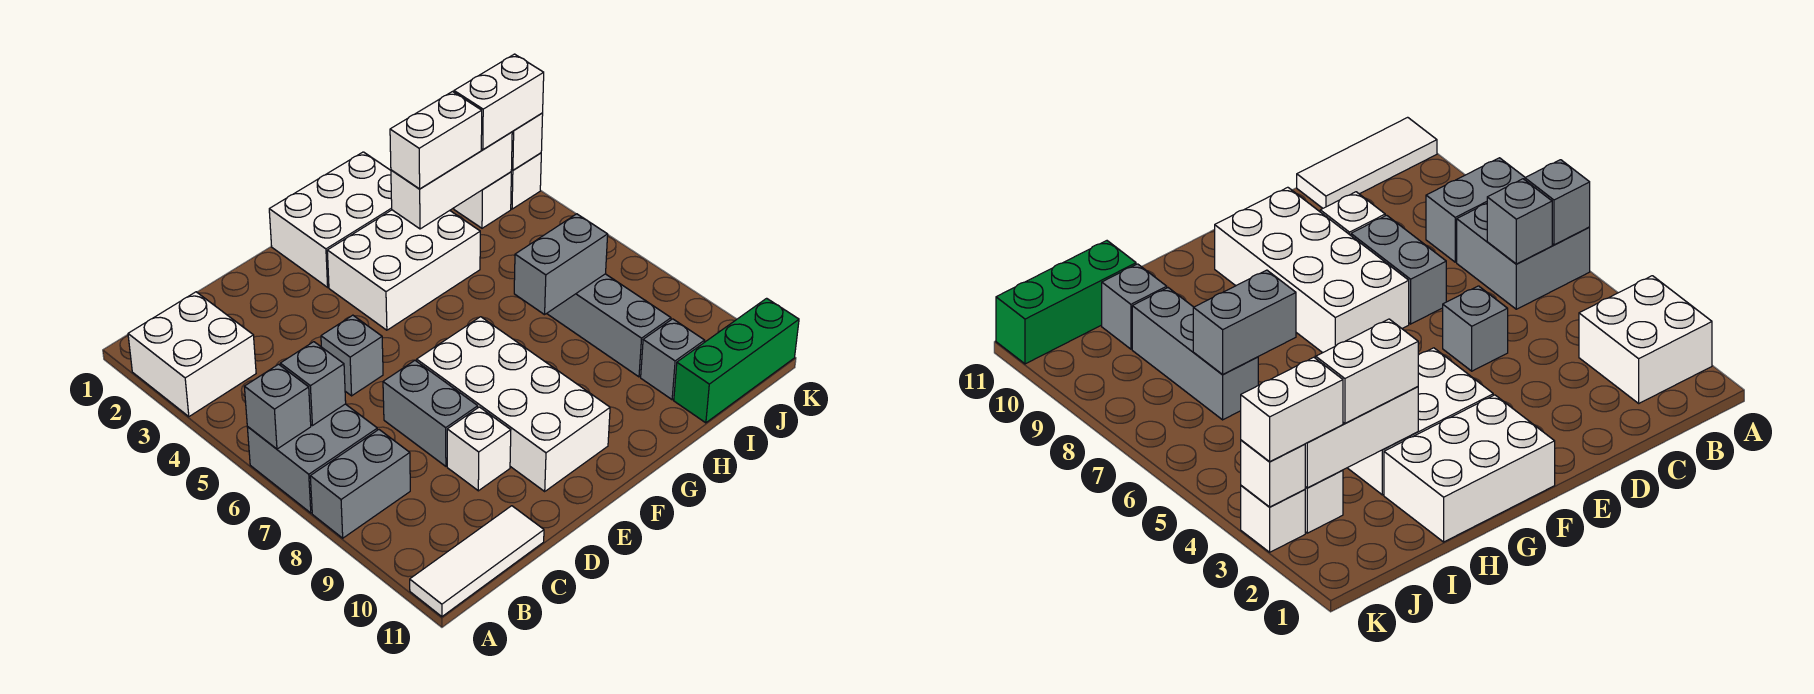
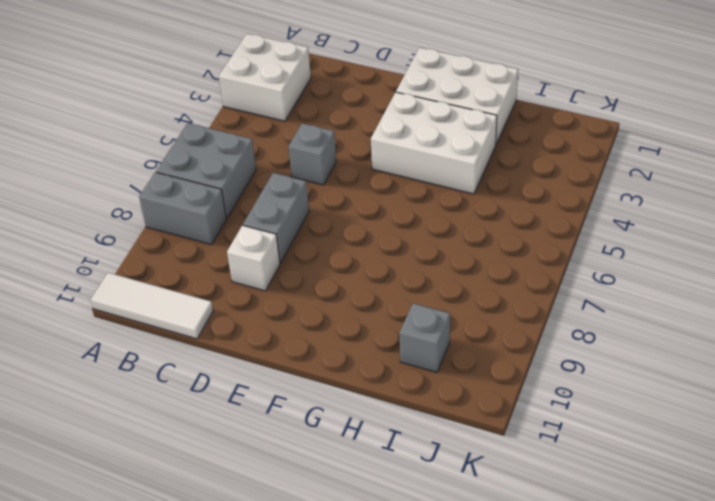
none -> white brick E7:F10 level 1
none -> grey brick I7:I9 level 1
none -> green brick I11:K11 level 1

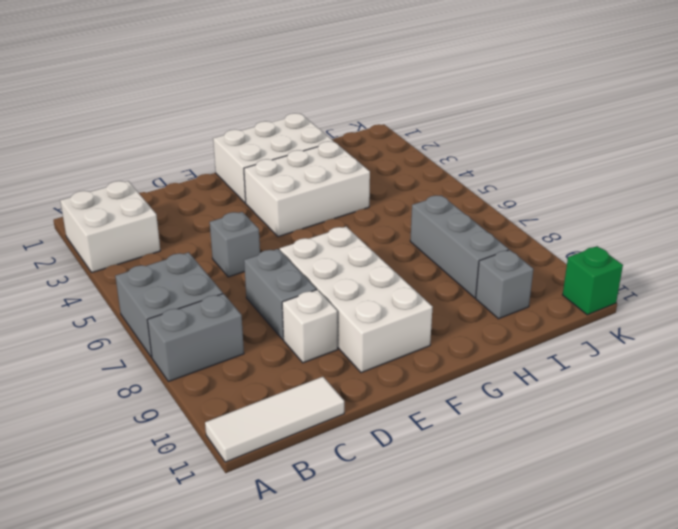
green brick K11 level 1 -> green brick I11:K11 level 1
none -> white brick J3 level 1
none -> white brick K3 level 1
none -> grey brick A6 level 2

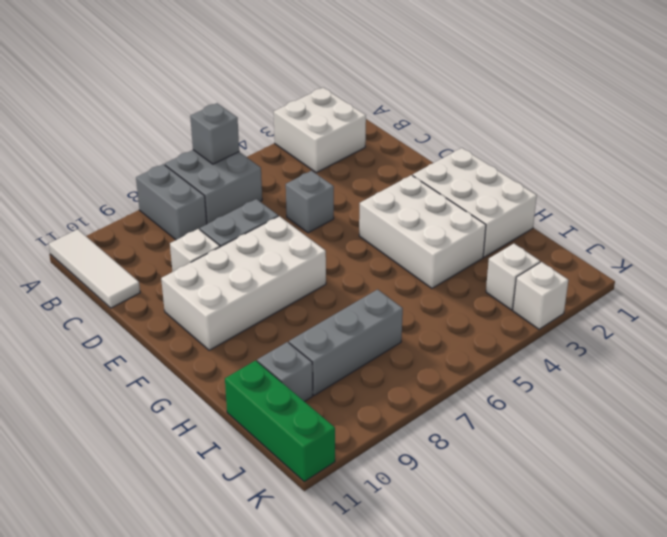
none -> grey brick B6 level 2
none -> white brick H3:J3 level 2
none -> grey brick H7:I7 level 2

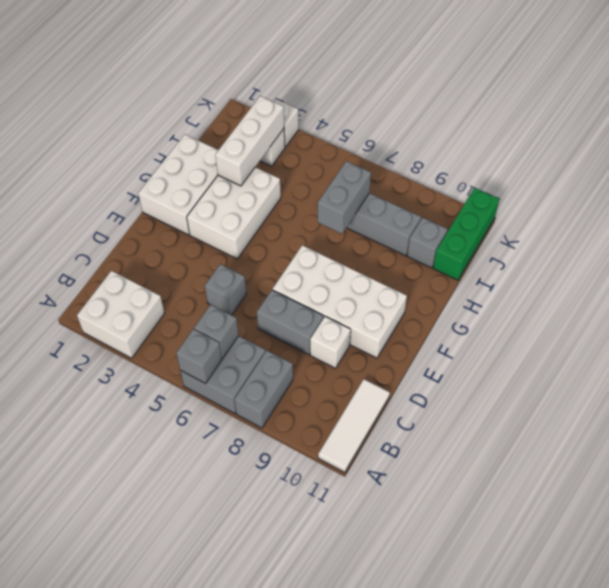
none -> white brick K3 level 2
none -> white brick H3:I3 level 3
none -> white brick J3:K3 level 3

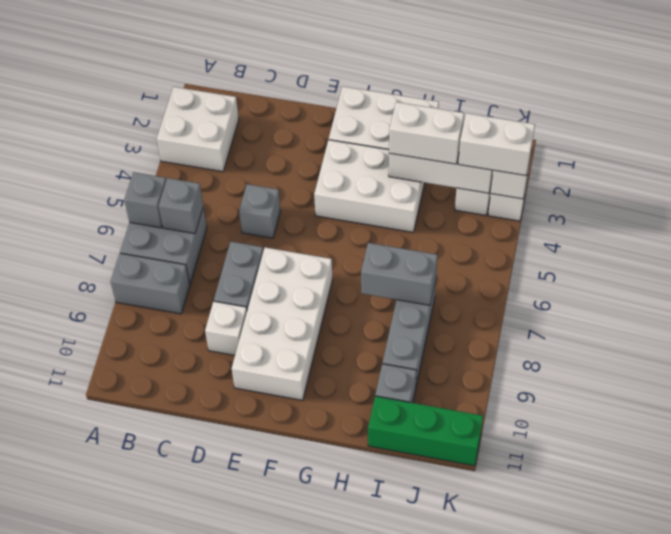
none -> white tile A11:C11 level 1

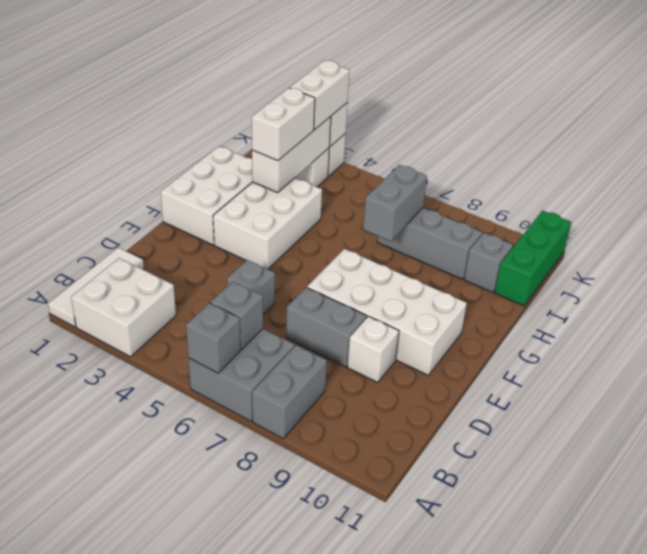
white tile A1:C1 level 1 -> white tile A11:C11 level 1

